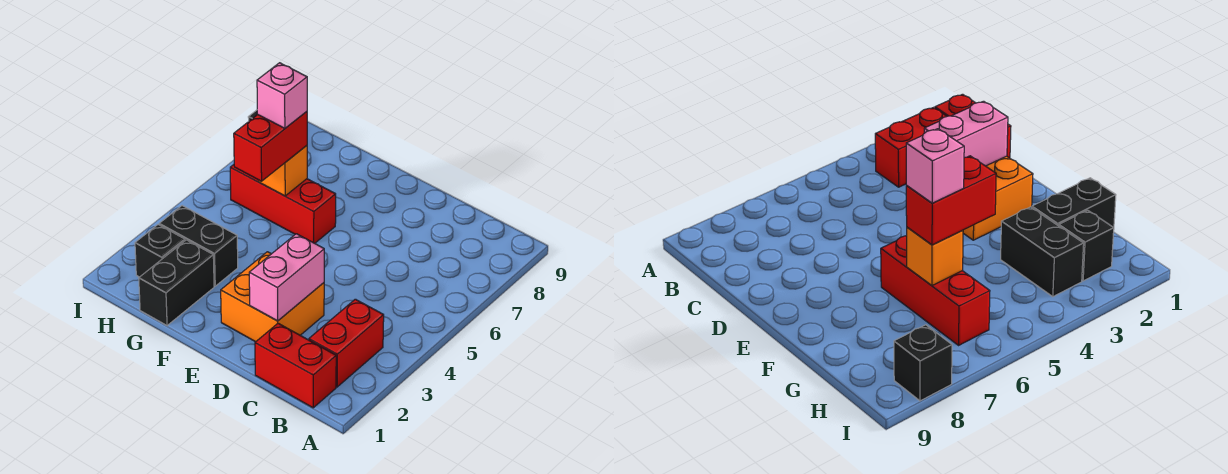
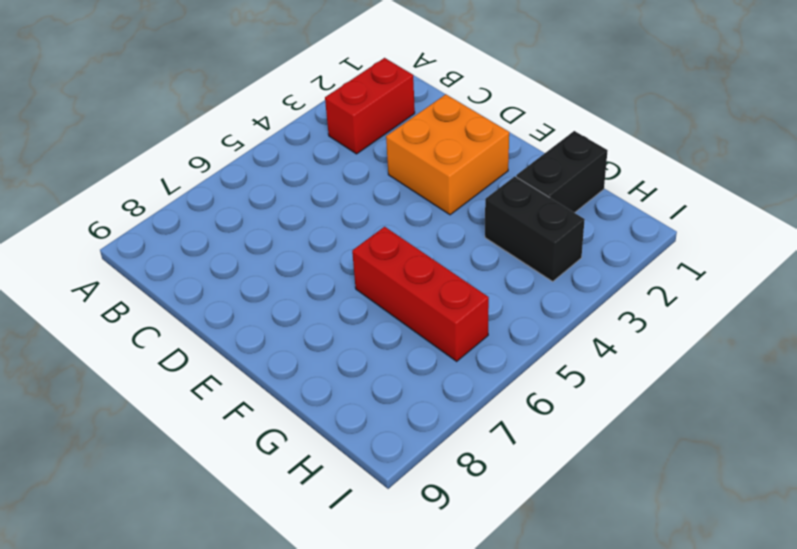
none -> red brick B1:C1 level 1
none -> black brick H2 level 1
none -> black brick I8 level 1

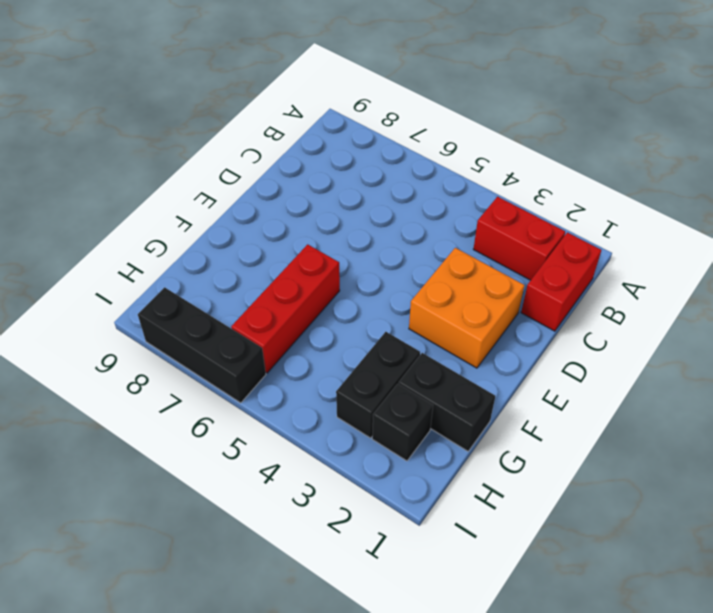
black brick I6:I8 level 1 -> black brick I8 level 1
none -> pink brick D2:D3 level 2
none -> orange brick G6 level 2
none -> red brick G5:G6 level 3

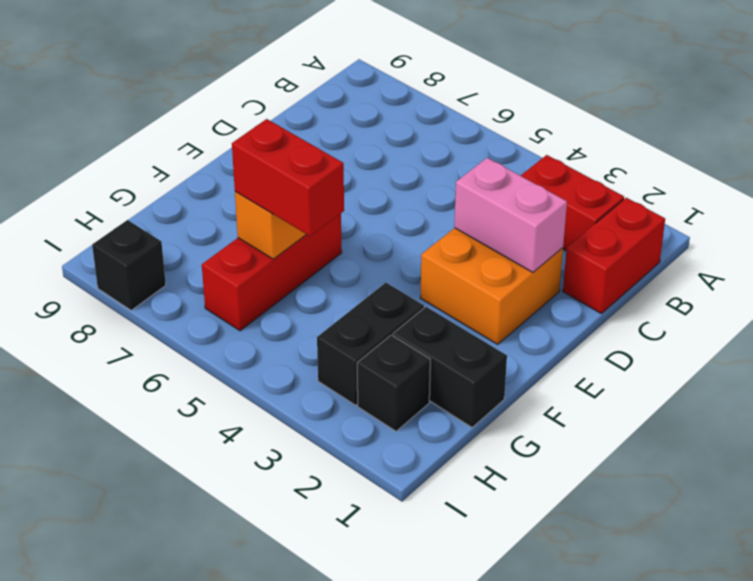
none -> pink brick G6 level 4

